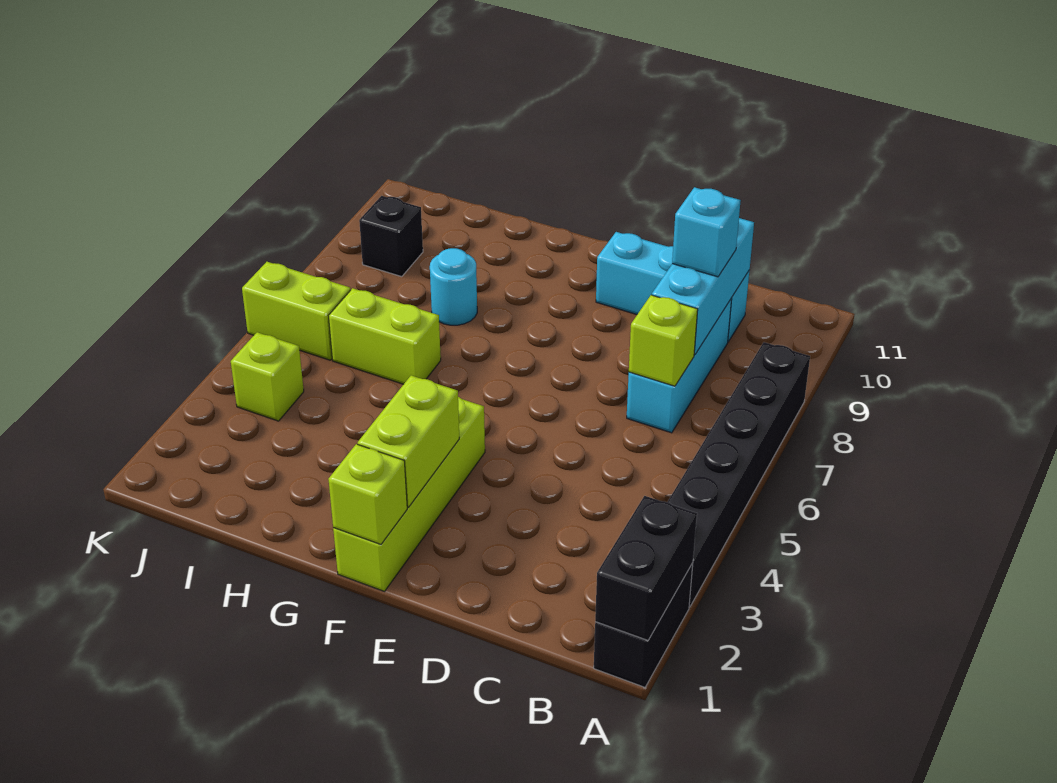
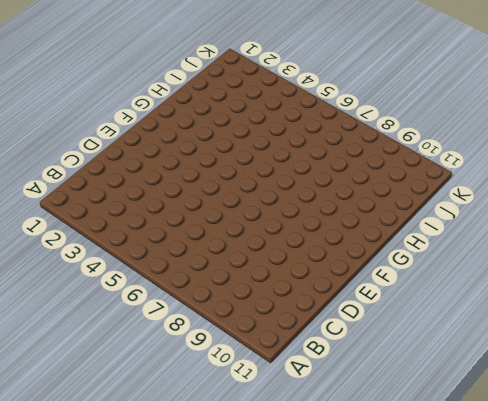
none -> black brick A1:A2 level 1
none -> black brick A3:A8 level 1
none -> cyan brick C7:C9 level 1

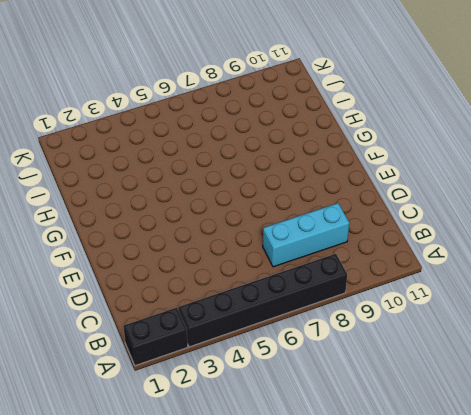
none -> cyan brick C10:E10 level 1
none -> lime brick F1:F4 level 1
none -> lime brick H6:I6 level 1

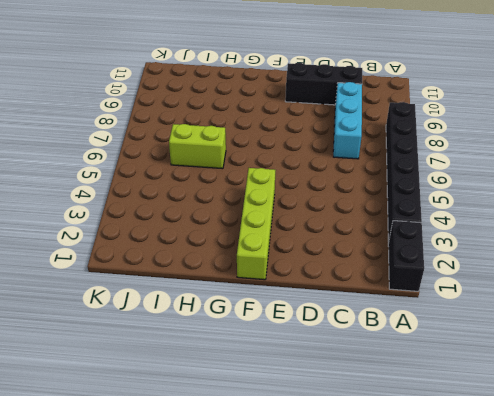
black brick C10:E10 level 1 -> cyan brick C10:E10 level 1
none -> cyan round brick H8 level 1
none -> lime brick J4 level 1
none -> lime brick J6:K6 level 1

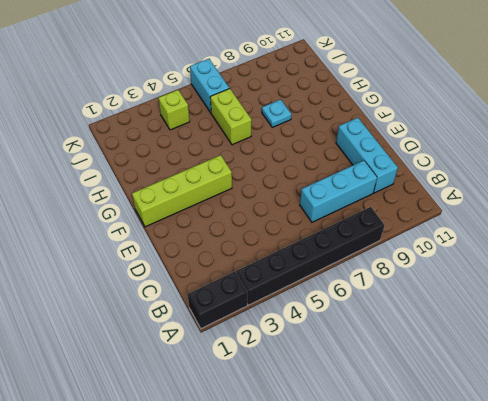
cyan plate H8 level 1 -> cyan round brick H8 level 1
cyan brick J6:K6 level 1 -> lime brick J6:K6 level 1
none -> black brick J9 level 1
none -> black brick A1:A2 level 2
none -> lime brick C7 level 2

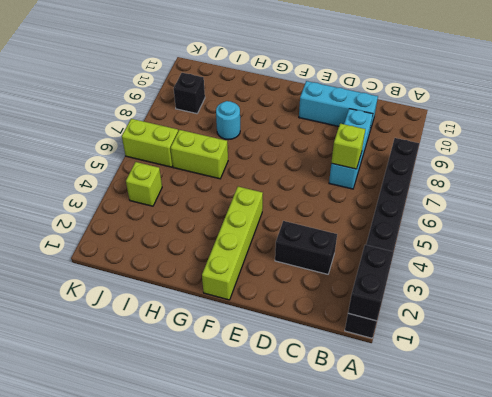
black brick C3:D3 level 1 -> none
none -> cyan brick C8:C10 level 2
none -> lime brick F1 level 2
none -> lime brick F2:F3 level 2

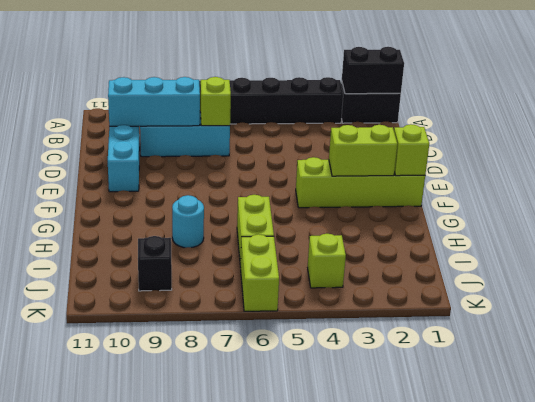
none -> cyan brick C9 level 3

